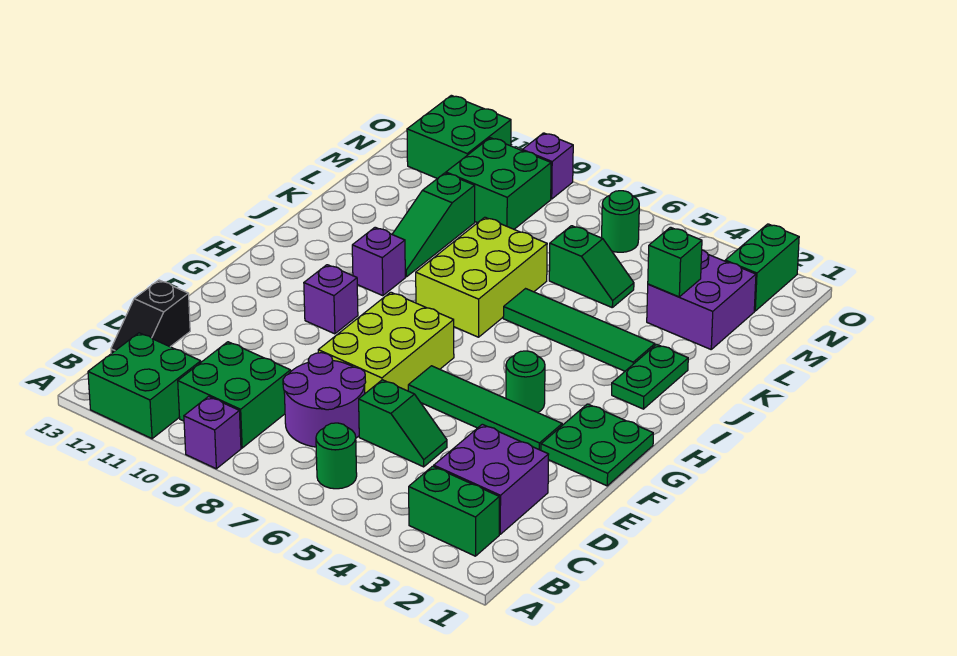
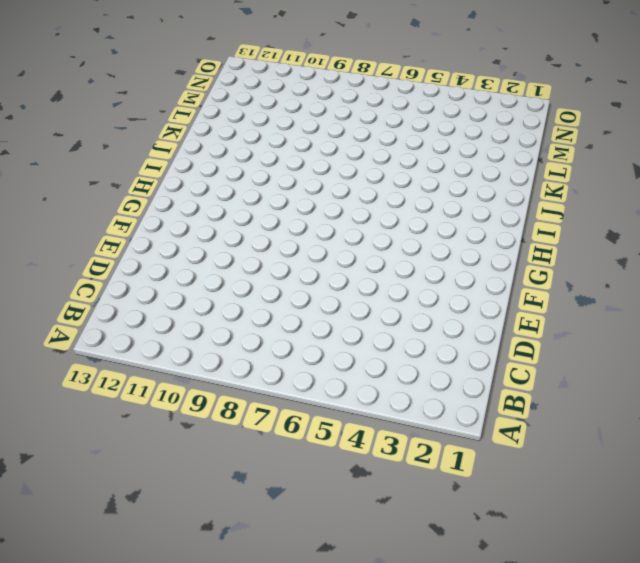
none -> purple brick A9 level 1
none -> green brick A11:B12 level 1
none -> green brick B2:B3 level 1

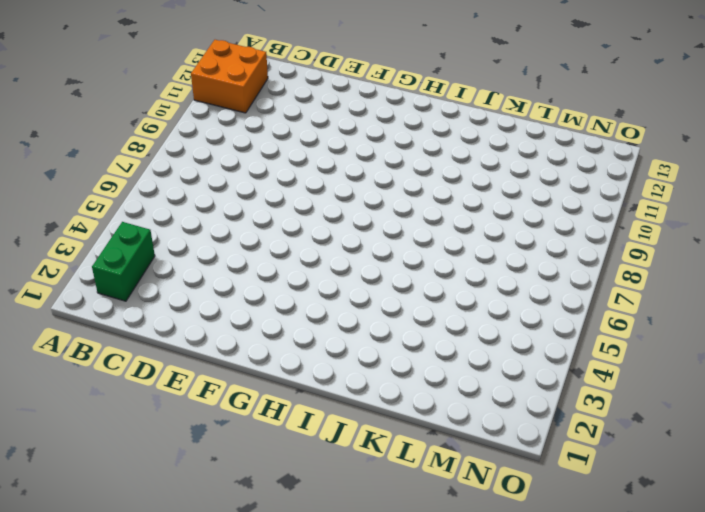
orange brick A11:B12 level 1 -> green brick A11:B12 level 1
none -> purple brick A9 level 1
none -> green round brick B6 level 1
none -> green brick B9:C10 level 1

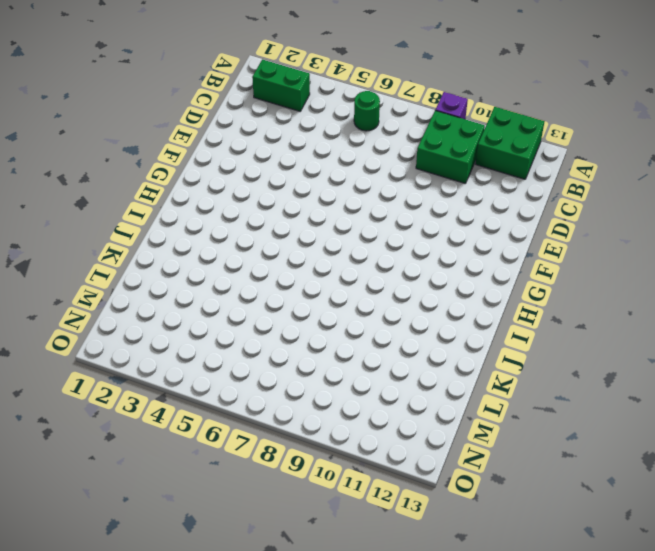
none -> purple brick C2:D3 level 1
none -> purple round brick C7:D8 level 1
none -> black slope C13:D13 level 1 top D

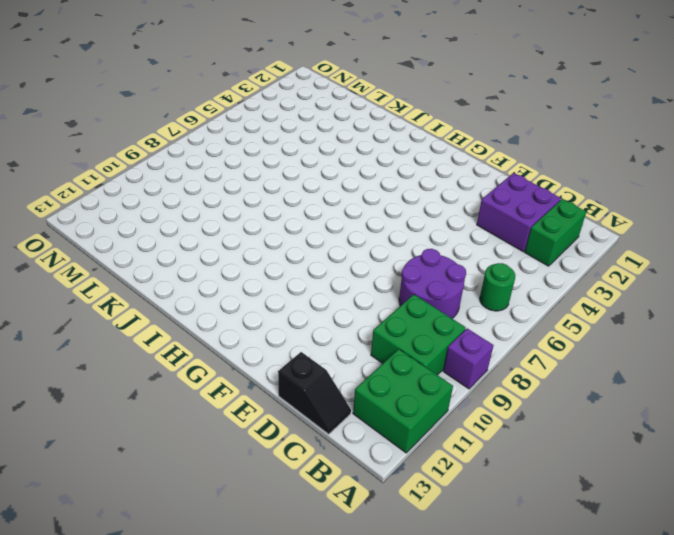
none -> green slope D5:D6 level 1 top 6
none -> lime brick E7:G8 level 1
none -> green plate F1:G2 level 1

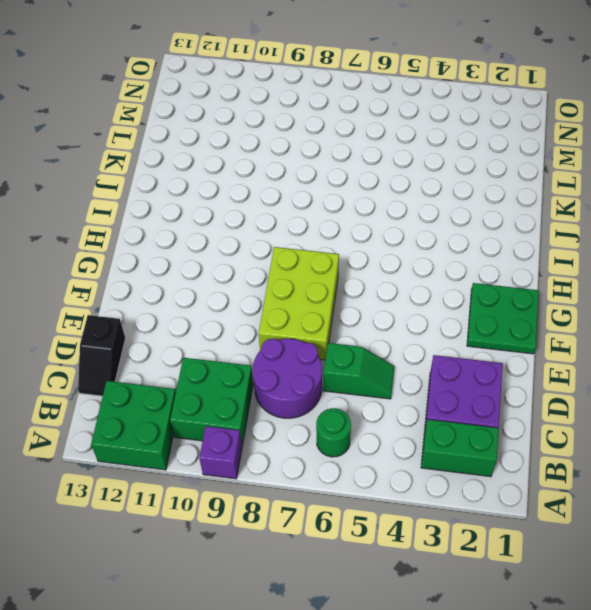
none -> green tile F3:F6 level 1
none -> green round brick G4 level 1
none -> purple brick G10 level 1

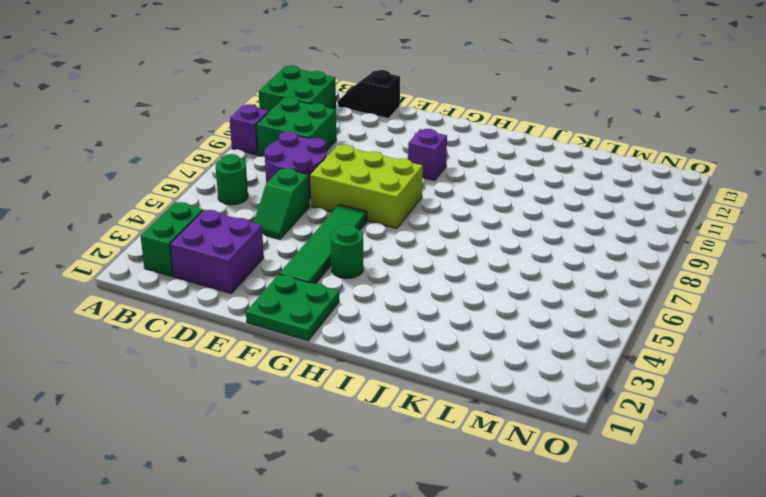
none -> green plate I2:J2 level 1
none -> lime brick I7:K8 level 1
none -> purple brick I10 level 1

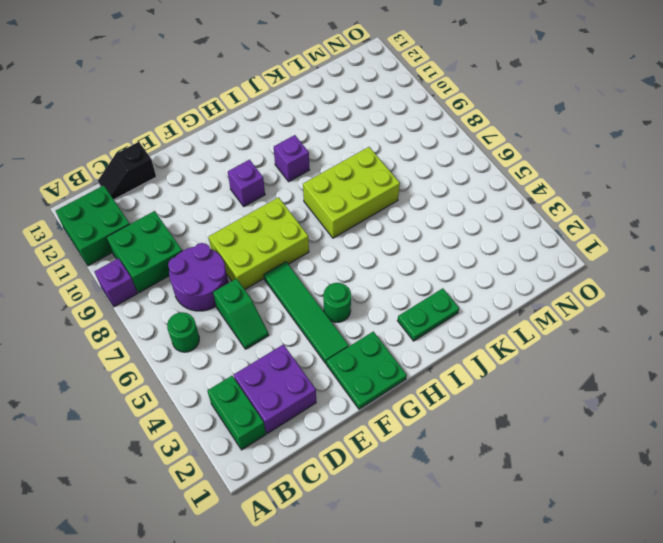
none -> green tile J3:J6 level 1
none -> green slope J10:L10 level 1 top L
none -> purple brick L2:M3 level 1

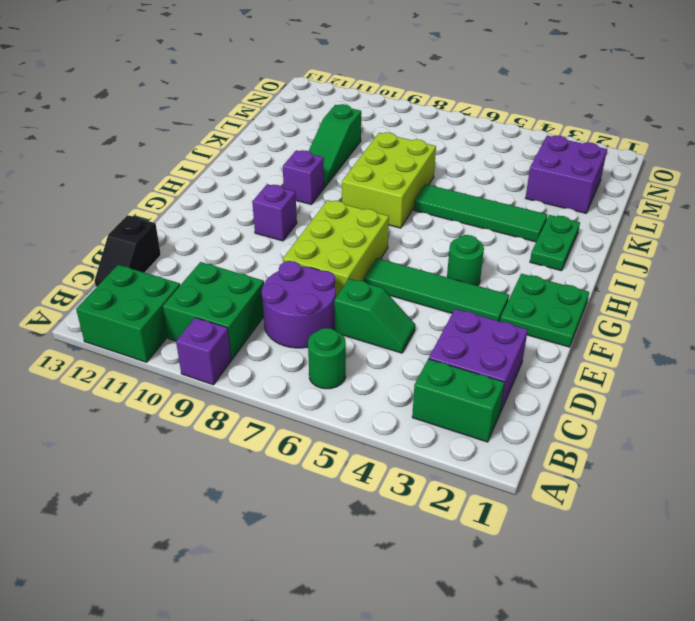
none -> green slope L5:L6 level 1 top 6
none -> green brick M9:N10 level 1
none -> green brick N2:O2 level 1

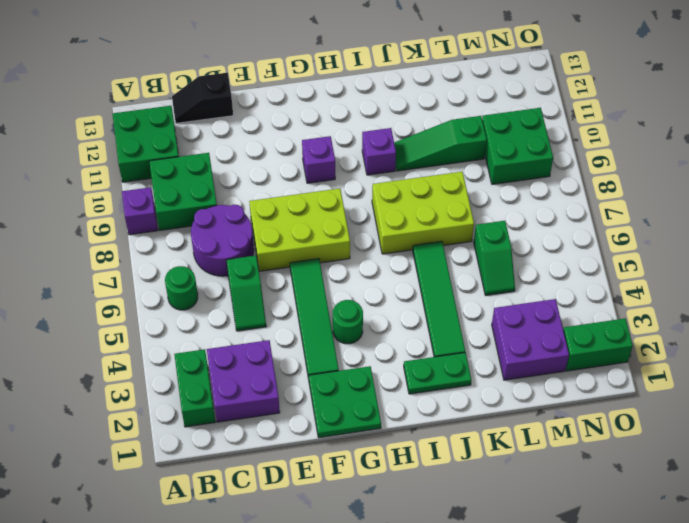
none -> green round brick N6 level 1
none -> green brick N11:O12 level 1
none -> purple brick O9 level 1

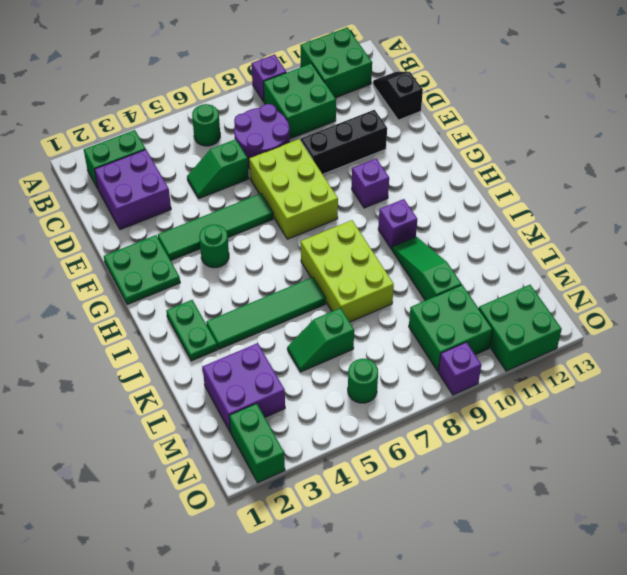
black brick E9:E11 level 1 -> none
none -> green brick L3 level 2

